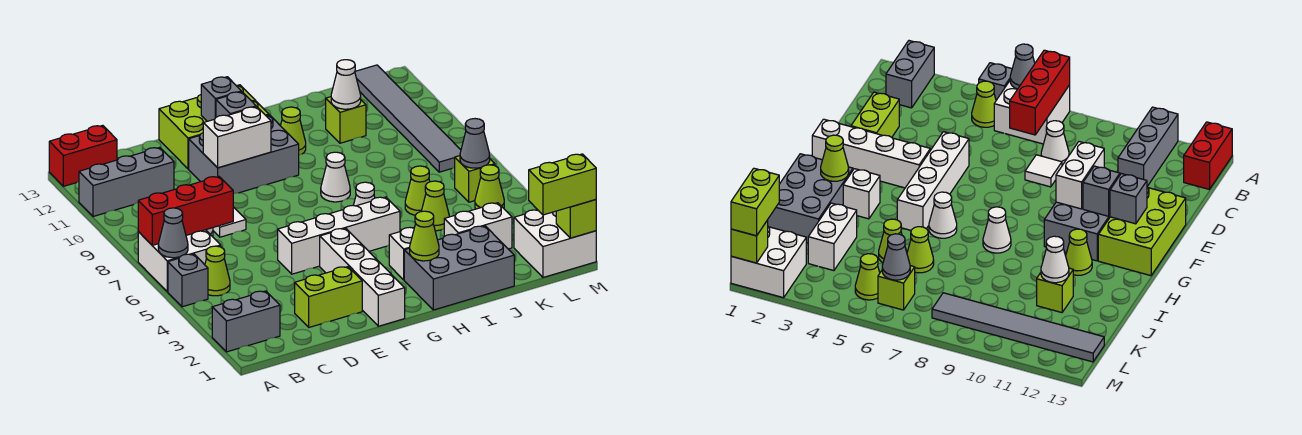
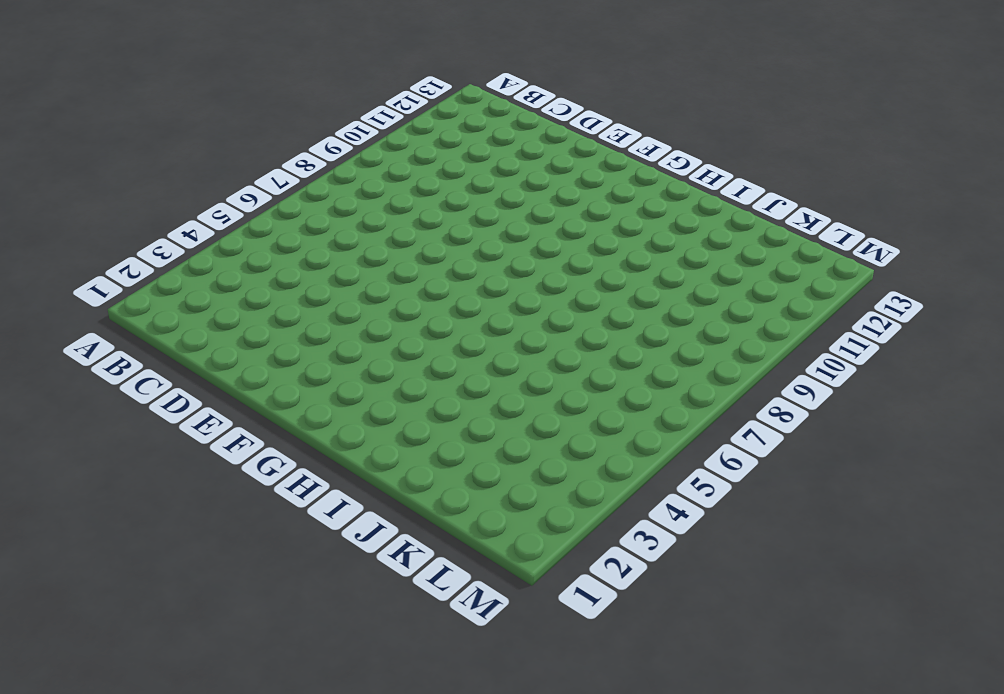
none -> grey brick A2:B2 level 1
none -> grey brick A5 level 1
none -> white brick A6:B7 level 1
none -> grey brick A11:C11 level 1

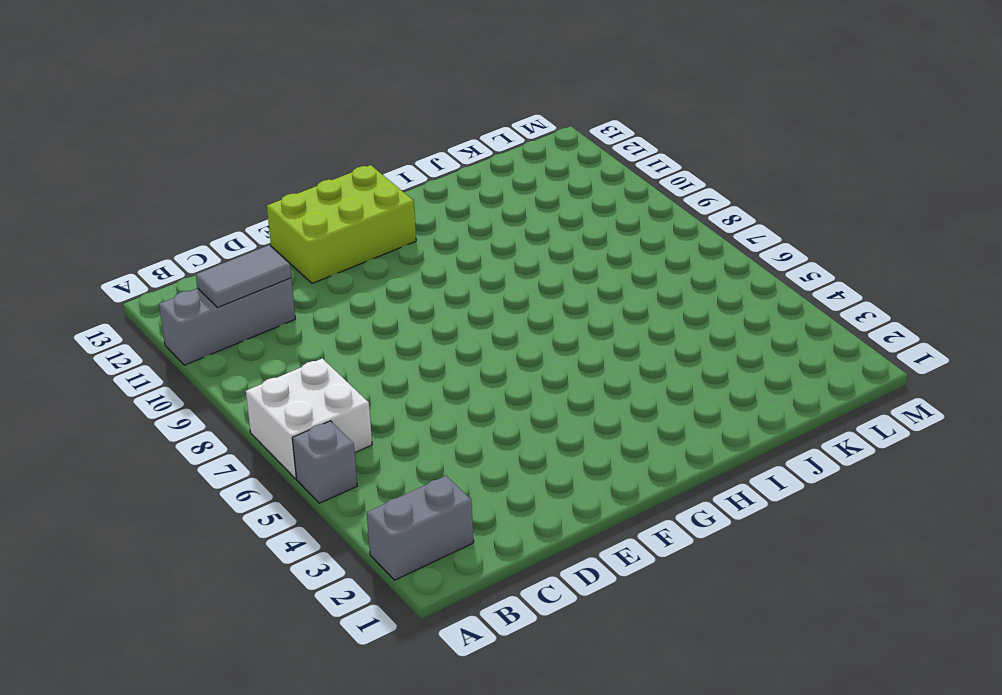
grey tile B11:C11 level 2 -> none
none -> red brick A13:B13 level 1
none -> lime cone B5 level 1
none -> white cone C8 level 1
none -> lime brick D2:E2 level 1

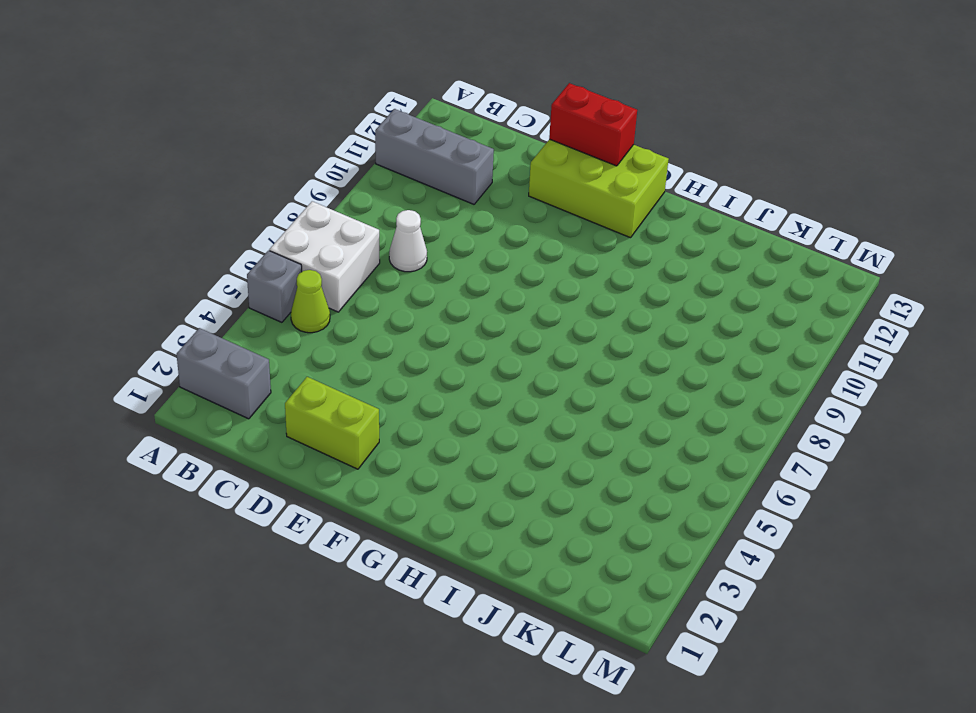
red brick E13:F13 level 2 -> red brick A13:B13 level 1
none -> white tile D8 level 1
none -> white brick E5:H5 level 1
none -> grey brick E10:G11 level 1
none -> white brick F1:F4 level 1

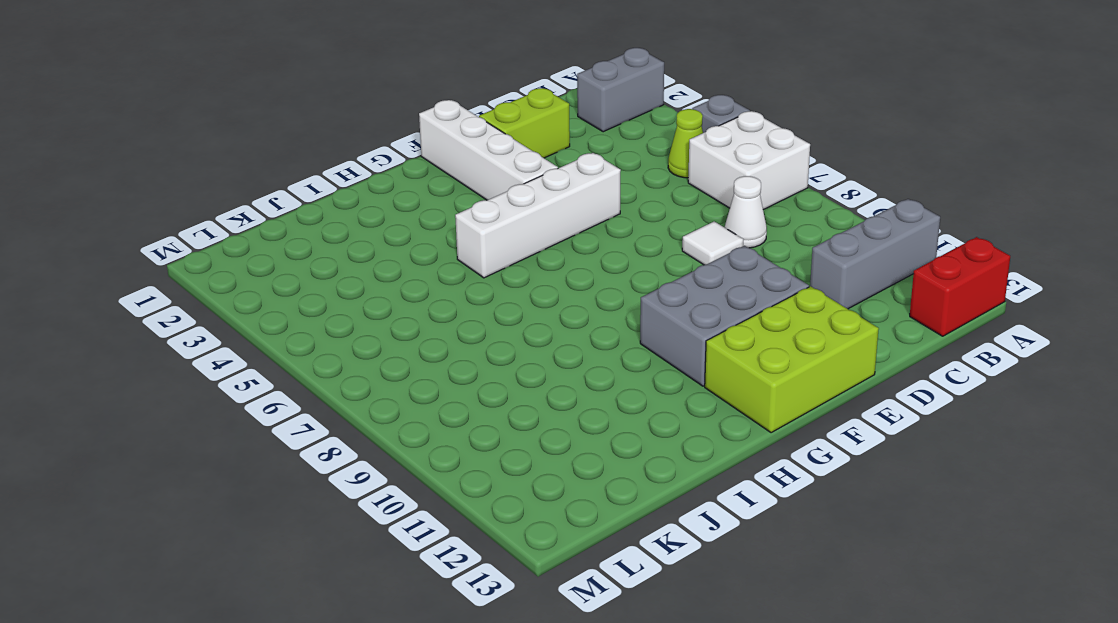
none -> grey brick H1:J2 level 1
none -> white brick H3 level 1
none -> white cone H6 level 1
none -> white cone H8 level 1

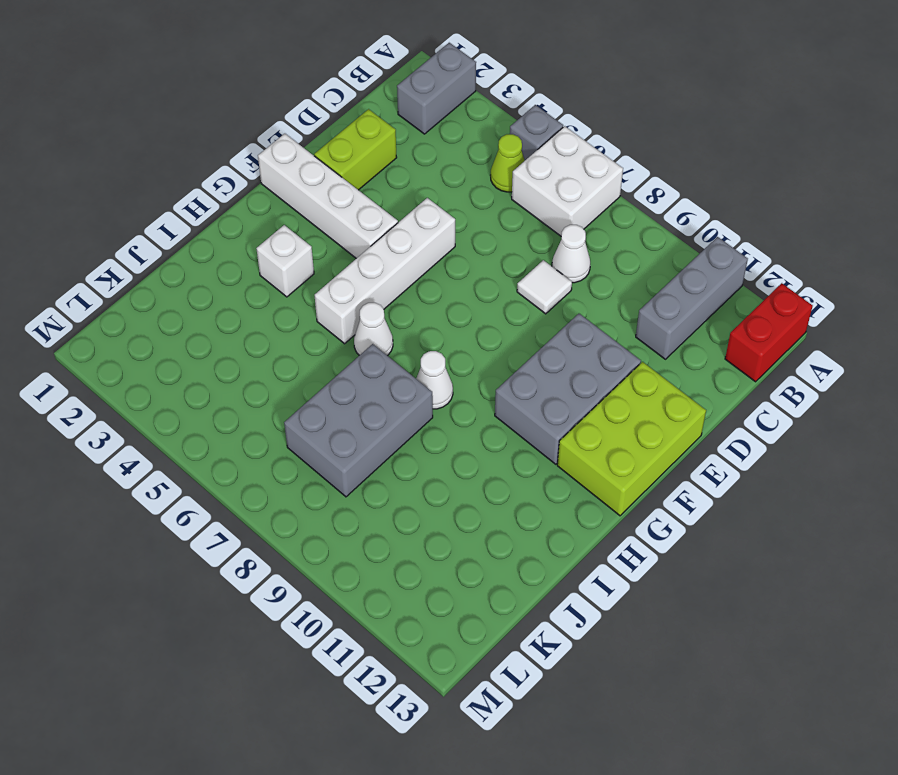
grey brick I7:K8 level 1 -> grey brick H1:J2 level 1
none -> lime cone H11 level 1
none -> white brick J3:K3 level 1
none -> lime cone J5 level 1
none -> lime cone J6 level 1

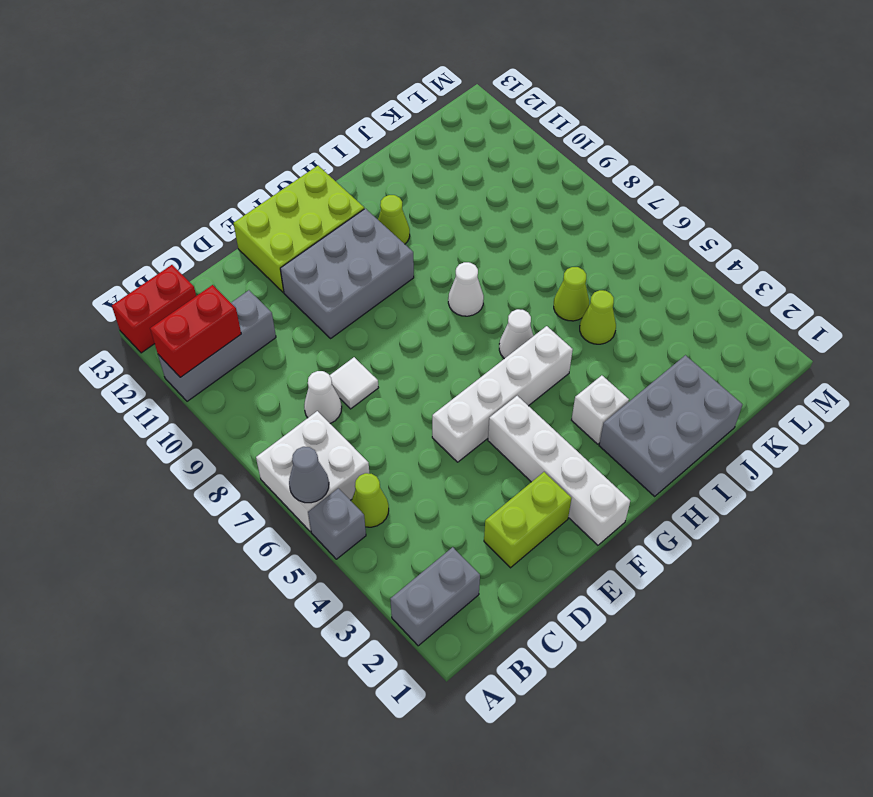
red brick A11:B11 level 2 -> none
none -> white brick J3:K3 level 1
none -> lime brick J11 level 1
none -> white brick L1:M2 level 1
none -> lime cone L5 level 1

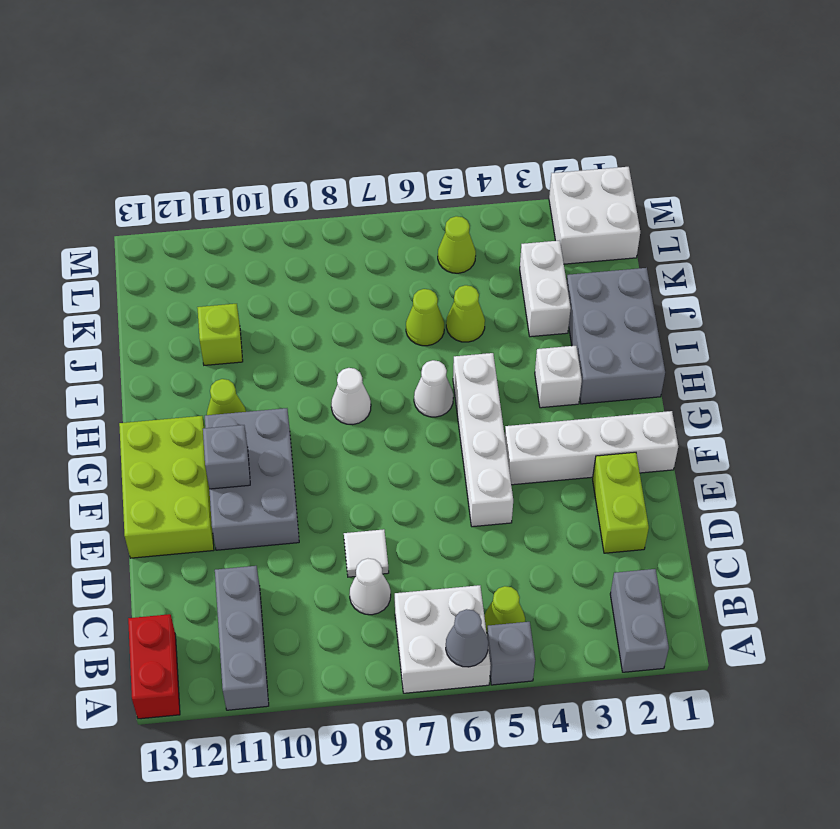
none -> lime brick L6 level 1
none -> grey tile L8:L13 level 1
none -> red brick A7:C7 level 2
none -> white brick E10:F10 level 2

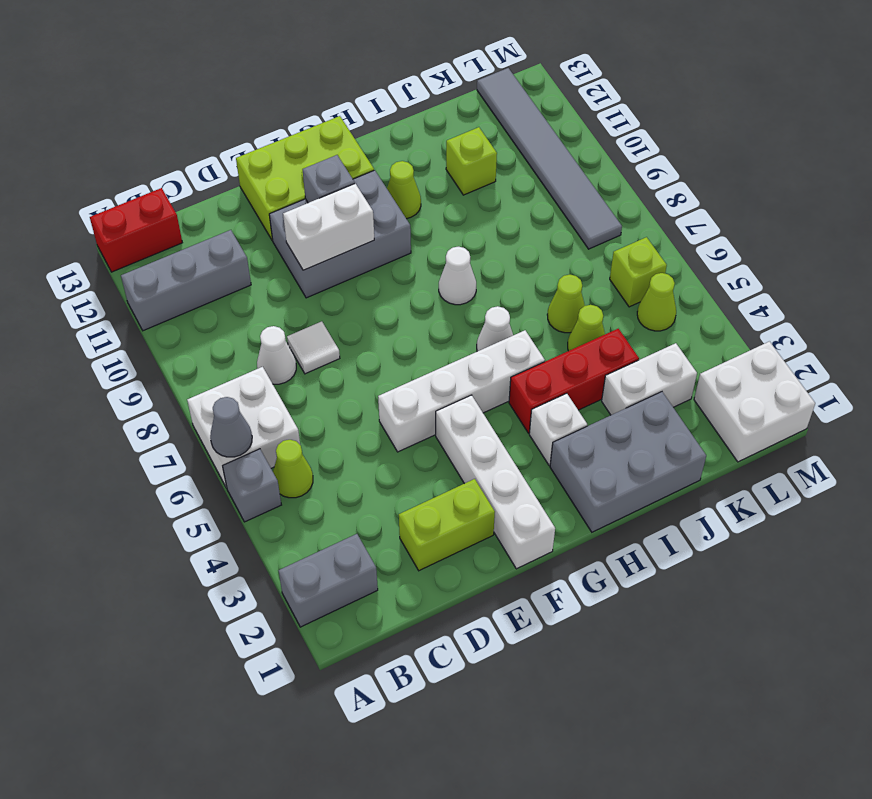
red brick H4:J4 level 1 -> red brick A7:C7 level 2
none -> grey brick F12 level 2
none -> lime cone H2 level 2
none -> white cone J11 level 2
none -> grey cone L6 level 2

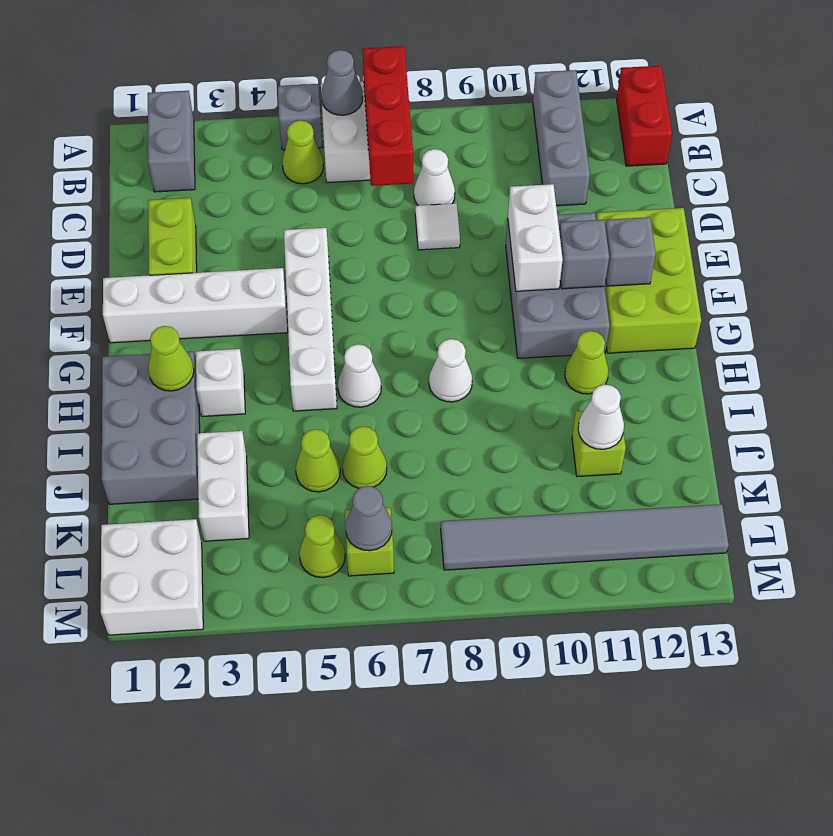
none -> lime brick M1 level 2
none -> lime brick L1:M1 level 3

